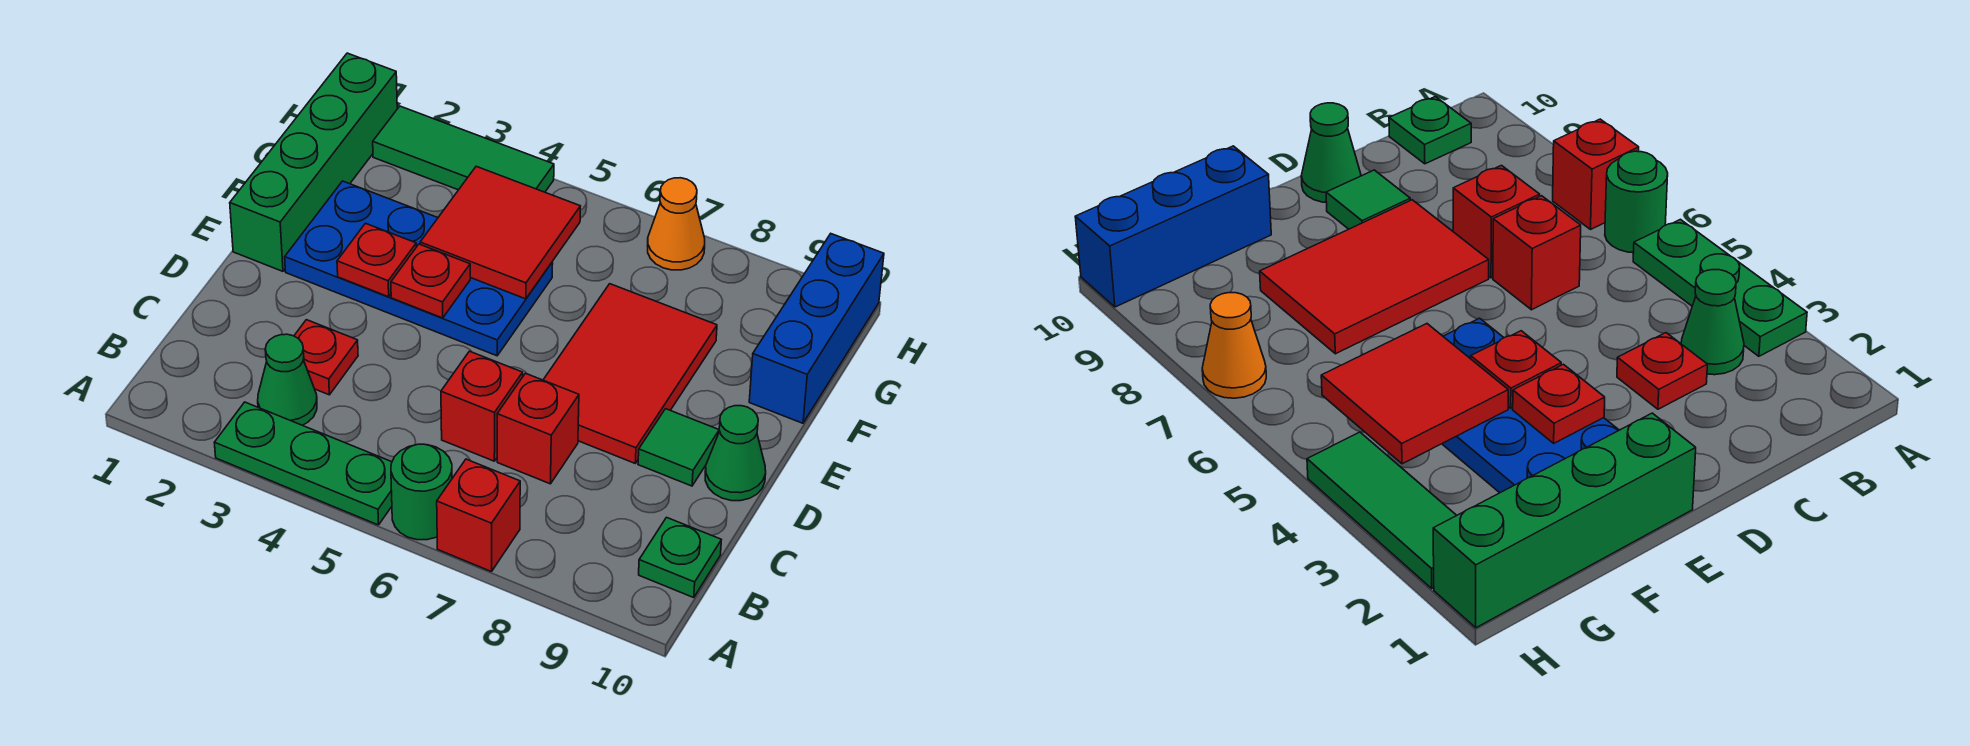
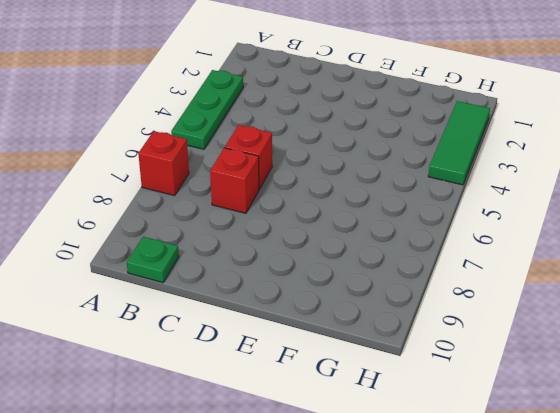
none -> green round brick A6 level 1
none -> green cone B3 level 1
none -> red plate C3 level 1

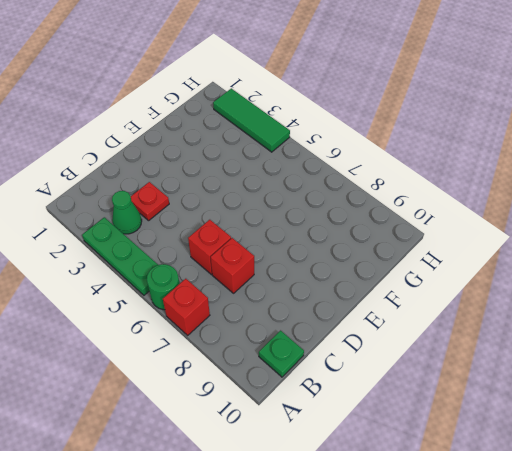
none -> red tile D7:F8 level 1
none -> green tile D9 level 1
none -> green cone D10 level 1

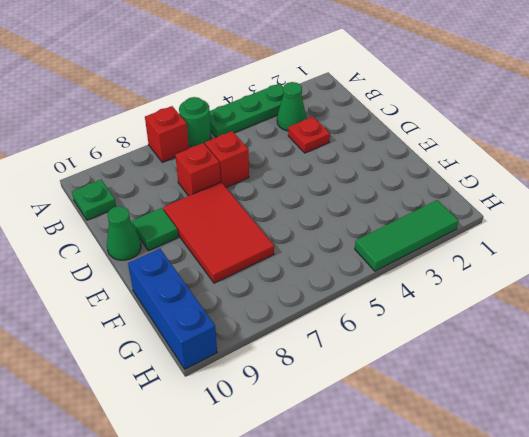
none -> green brick E1:H1 level 1
none -> blue plate E2:F5 level 1
none -> orange cone H7 level 1

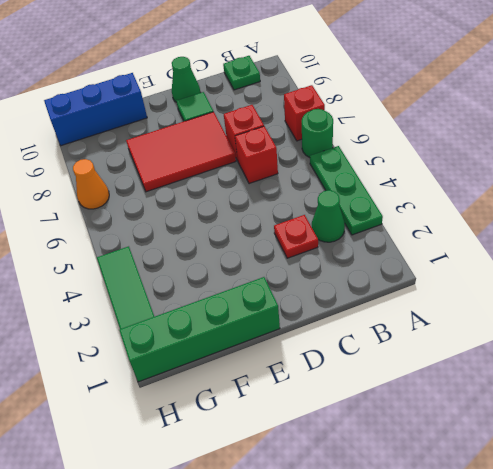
none -> blue plate E2:F5 level 1
none -> red plate E3 level 2
none -> red plate E4 level 2

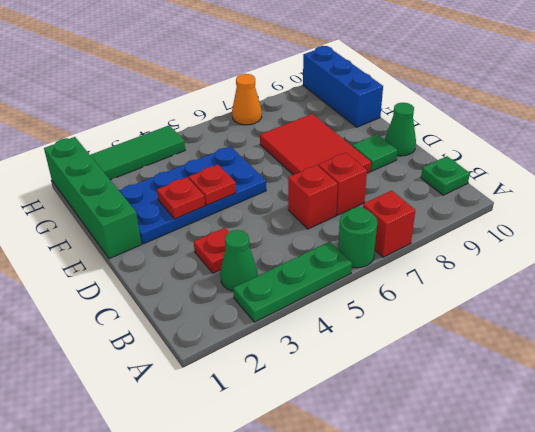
none -> red tile F4:G5 level 2

